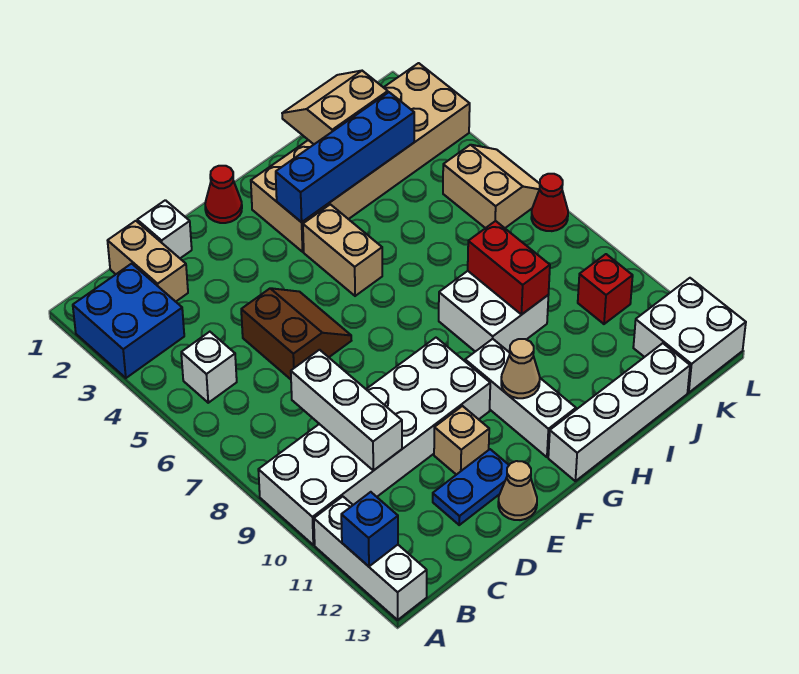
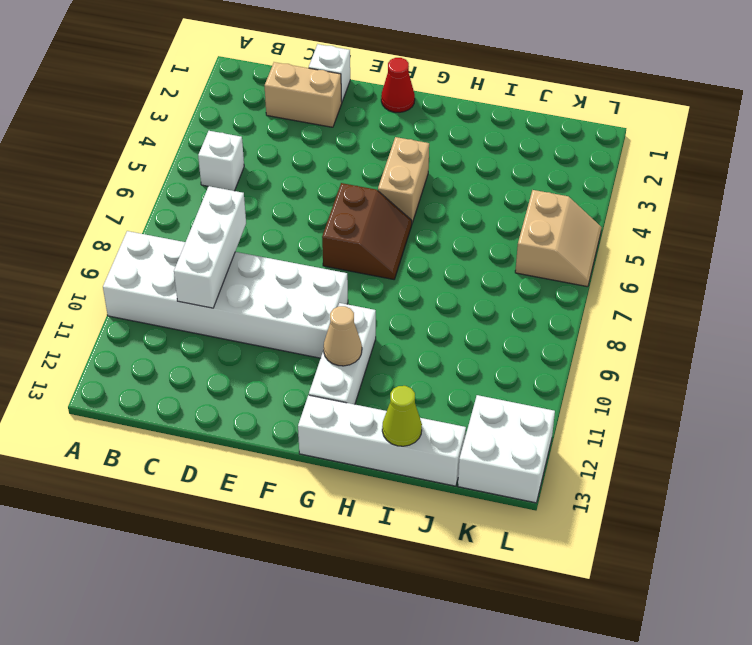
tan brick C2:D2 level 1 -> tan brick C1:C2 level 1
brown slope F6:G7 level 1 top F -> brown slope D5:E6 level 1 top D
lime cone I13 level 2 -> none
none -> blue brick A2:B3 level 1
none -> white brick A11:A13 level 1
none -> blue plate D12:E12 level 1

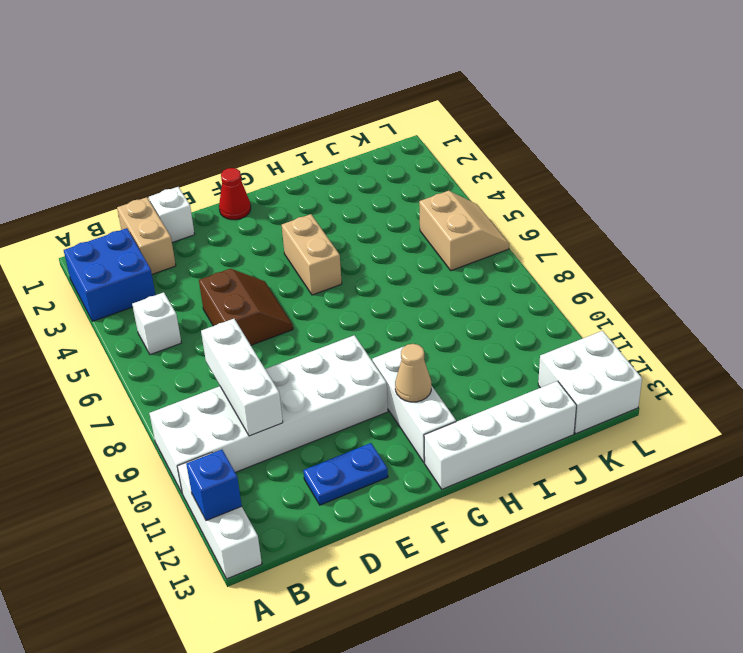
none -> tan brick E11 level 1
none -> tan cone E13 level 1
none -> tan brick G2:L3 level 1

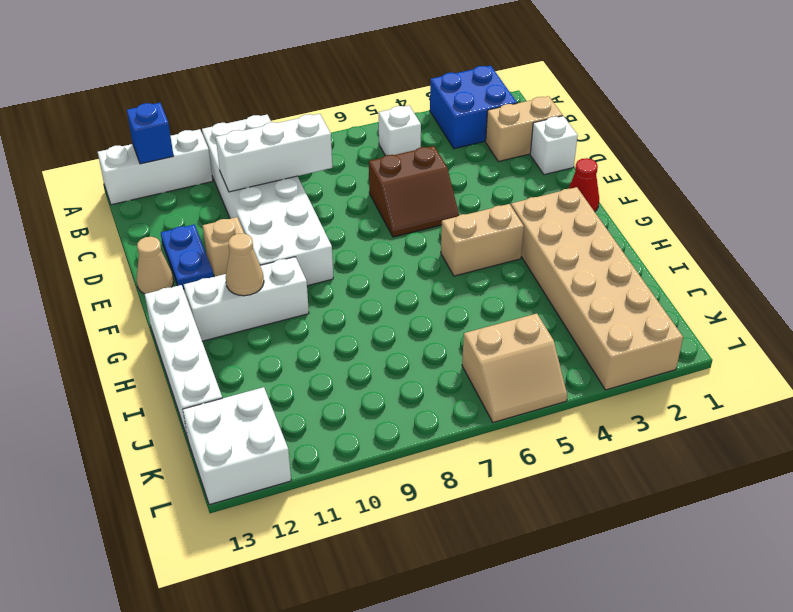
none -> white brick H8:I9 level 1
none -> red brick K10 level 1
none -> red cone L7 level 1

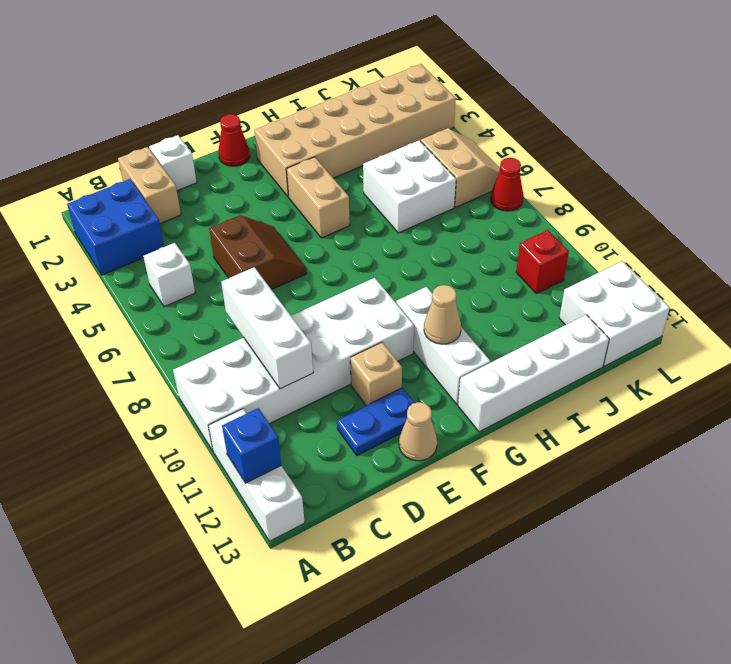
white brick I5:J6 level 1 -> white brick H8:I9 level 1
none -> blue brick G3:J3 level 2
none -> tan slope I1:J2 level 2 top 2
none -> red brick I8:I9 level 2

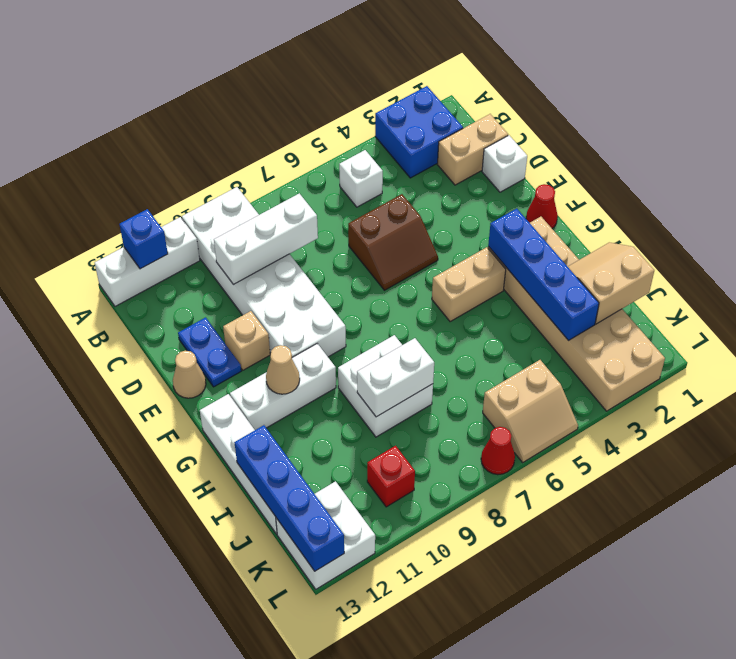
tan slope I1:J2 level 2 top J -> tan slope I1:J2 level 2 top 2
white brick I8:I9 level 2 -> red brick I8:I9 level 2
blue brick I13:L13 level 2 -> none

